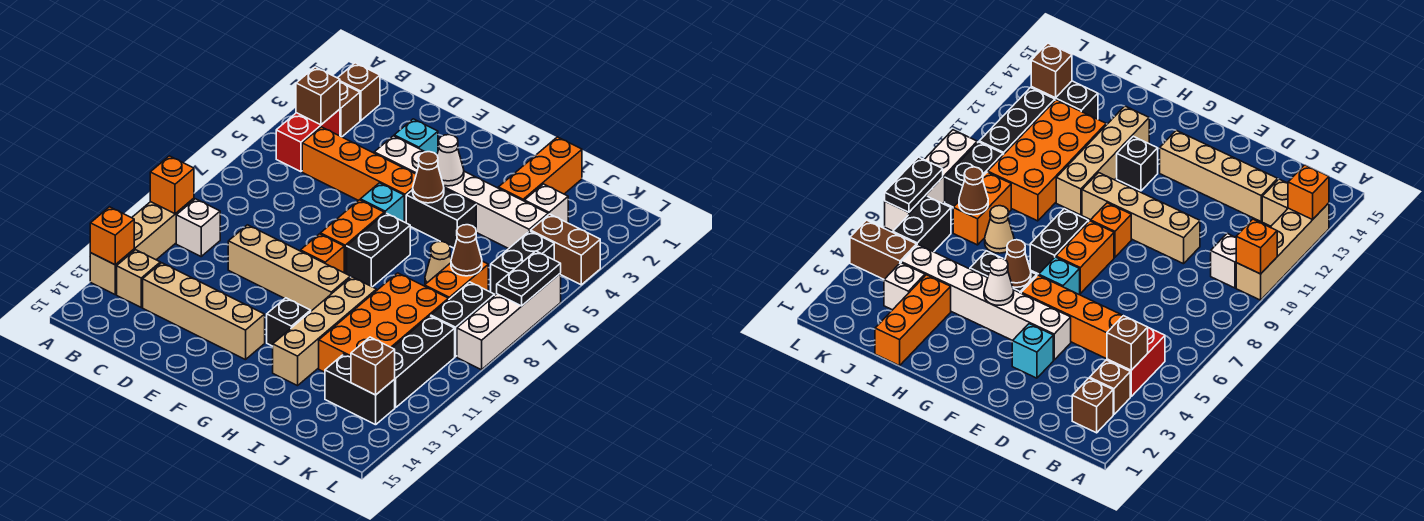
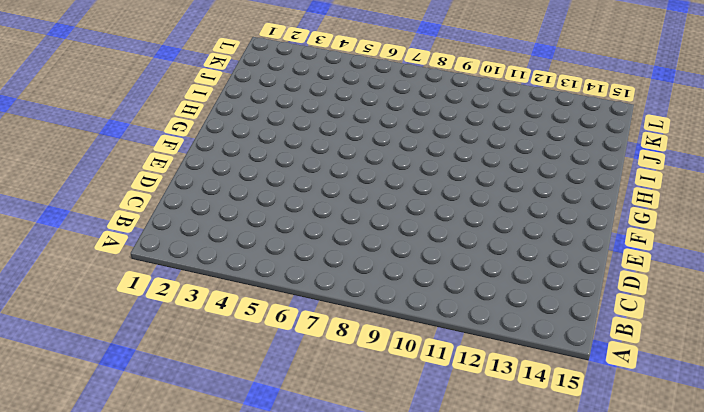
none -> tan brick A10:A13 level 1
none -> brown brick B2 level 1
none -> brown brick B3 level 1
none -> red brick B4:B5 level 1

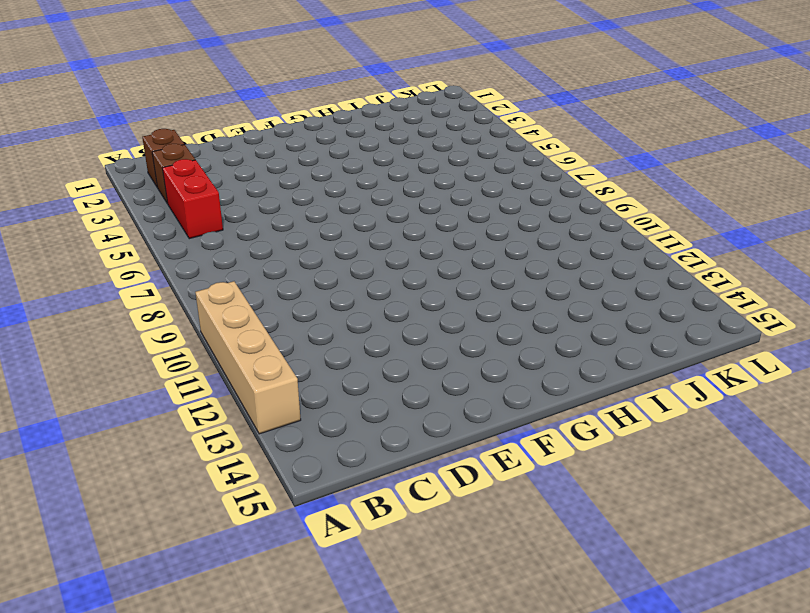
none -> white brick B10 level 1
none -> tan brick B13 level 1
none -> orange brick C5:F5 level 1
none -> tan brick C13:F13 level 1

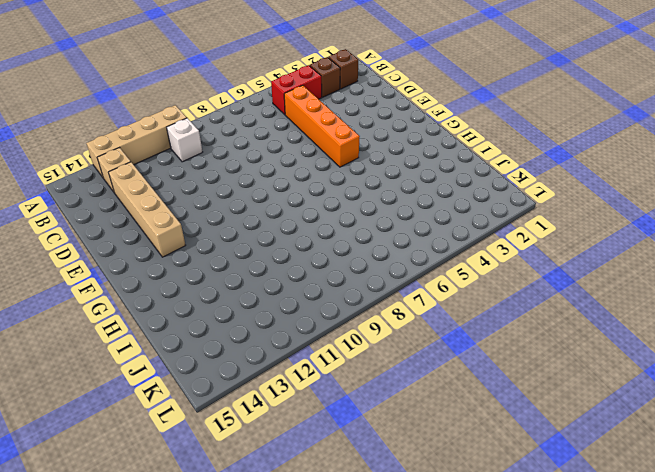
none -> tan brick D10:G10 level 1
none -> cyan brick E3 level 1
none -> white brick E4:J4 level 1
none -> cyan brick F6 level 1

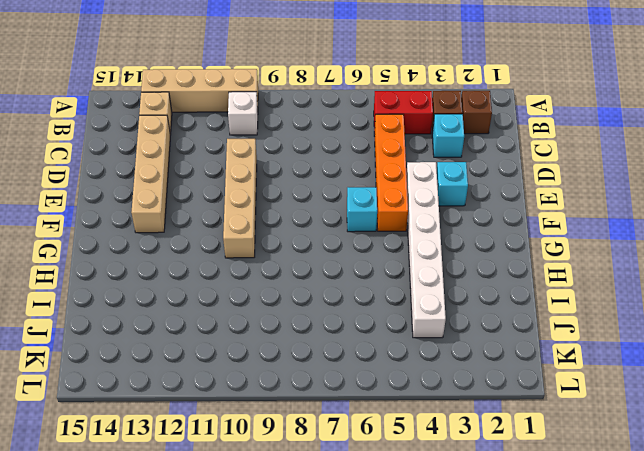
cyan brick C3 level 1 -> none
none -> orange brick F7:F8 level 1
none -> orange brick F9 level 1
none -> black brick G5:H5 level 1
none -> black brick G7:G8 level 1

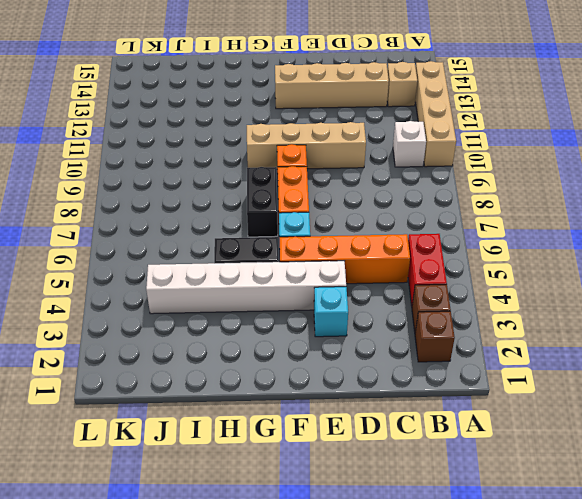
none -> black brick G12 level 1
none -> tan brick H10:H13 level 1
none -> orange brick I1:I3 level 1
none -> tan cone I7 level 1

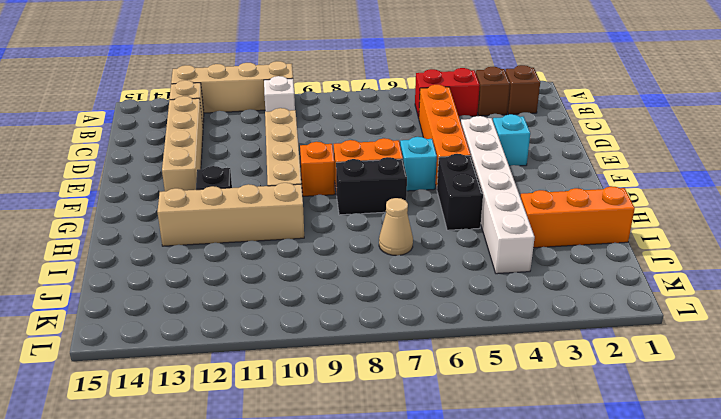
none -> orange brick I9:J12 level 1
none -> white brick J3 level 1
none -> orange brick J7:J8 level 1
none -> black brick J13:K13 level 1

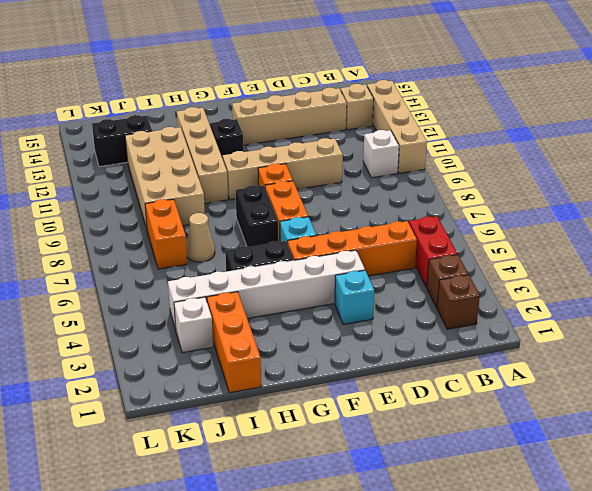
tan brick I9:J12 level 1 -> orange brick I9:J12 level 1
none -> brown brick K4:L4 level 1
none -> black brick K5:K6 level 1
none -> black brick K8:K9 level 1
none -> black brick K10:K12 level 1

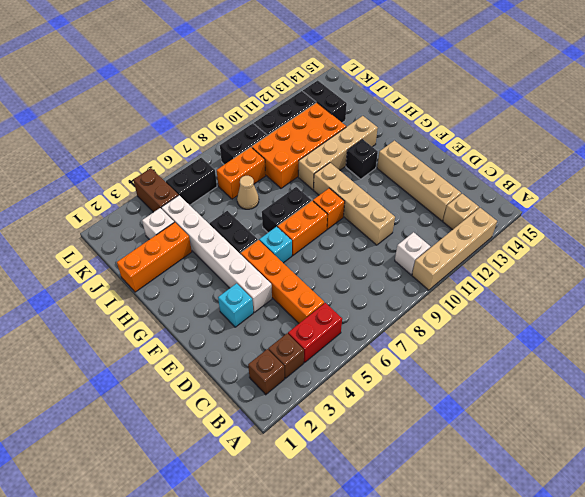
none -> white brick L6:L9 level 1
none -> orange brick A10 level 2
none -> orange brick A13 level 2
none -> brown brick B4 level 2

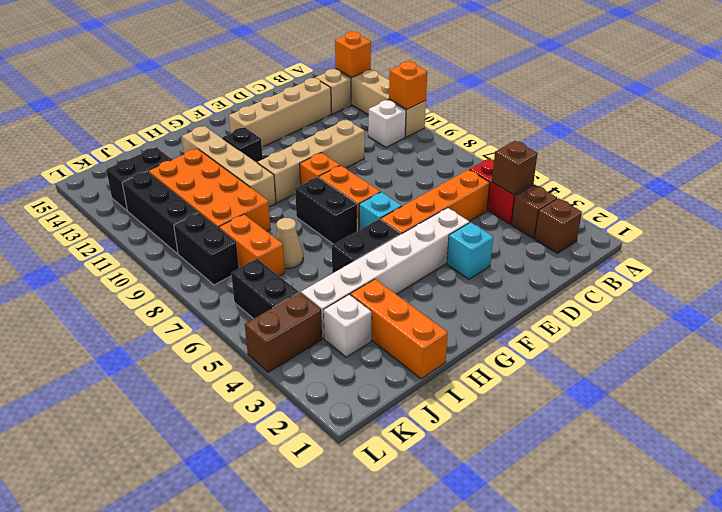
none -> white brick L6:L9 level 1
none -> white cone G4 level 2
none -> brown cone G5 level 2
none -> brown cone J7 level 2

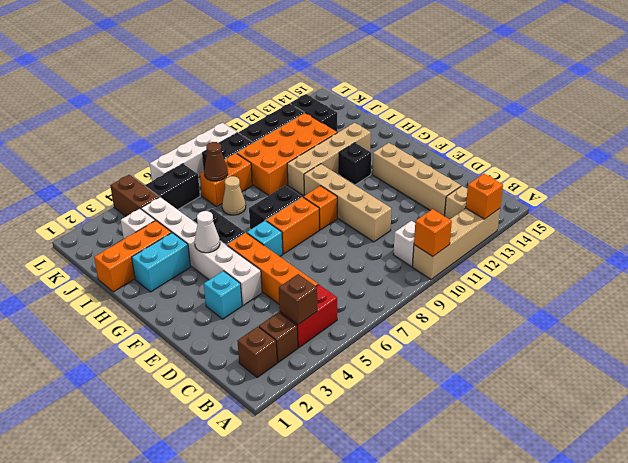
cyan brick H2:H3 level 1 -> none
none -> brown cone G5 level 2
none -> brown brick K13 level 2
none -> black plate L6:L7 level 2

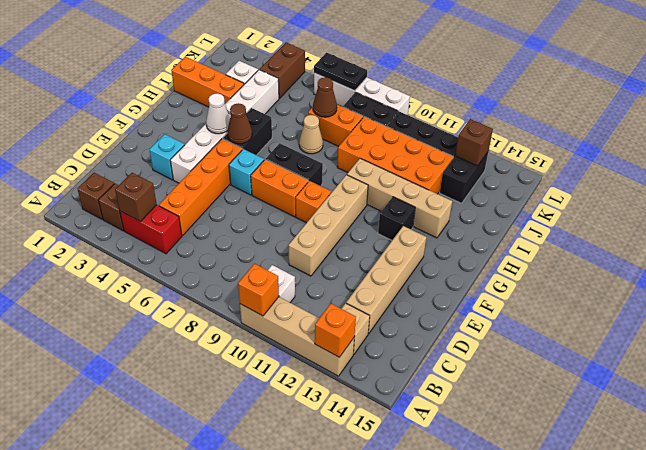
none -> black brick K5:K6 level 1

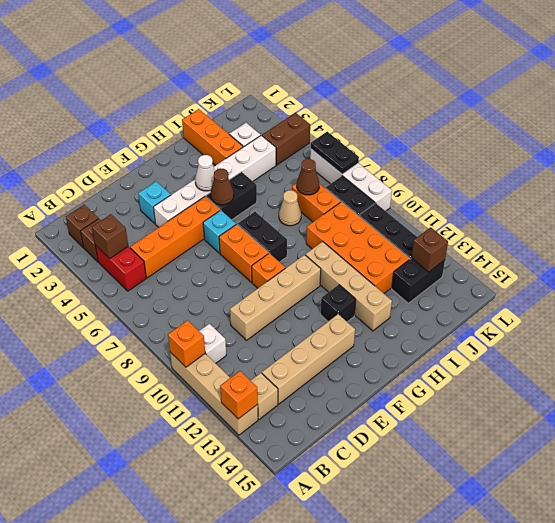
none -> black brick K5:K6 level 1

